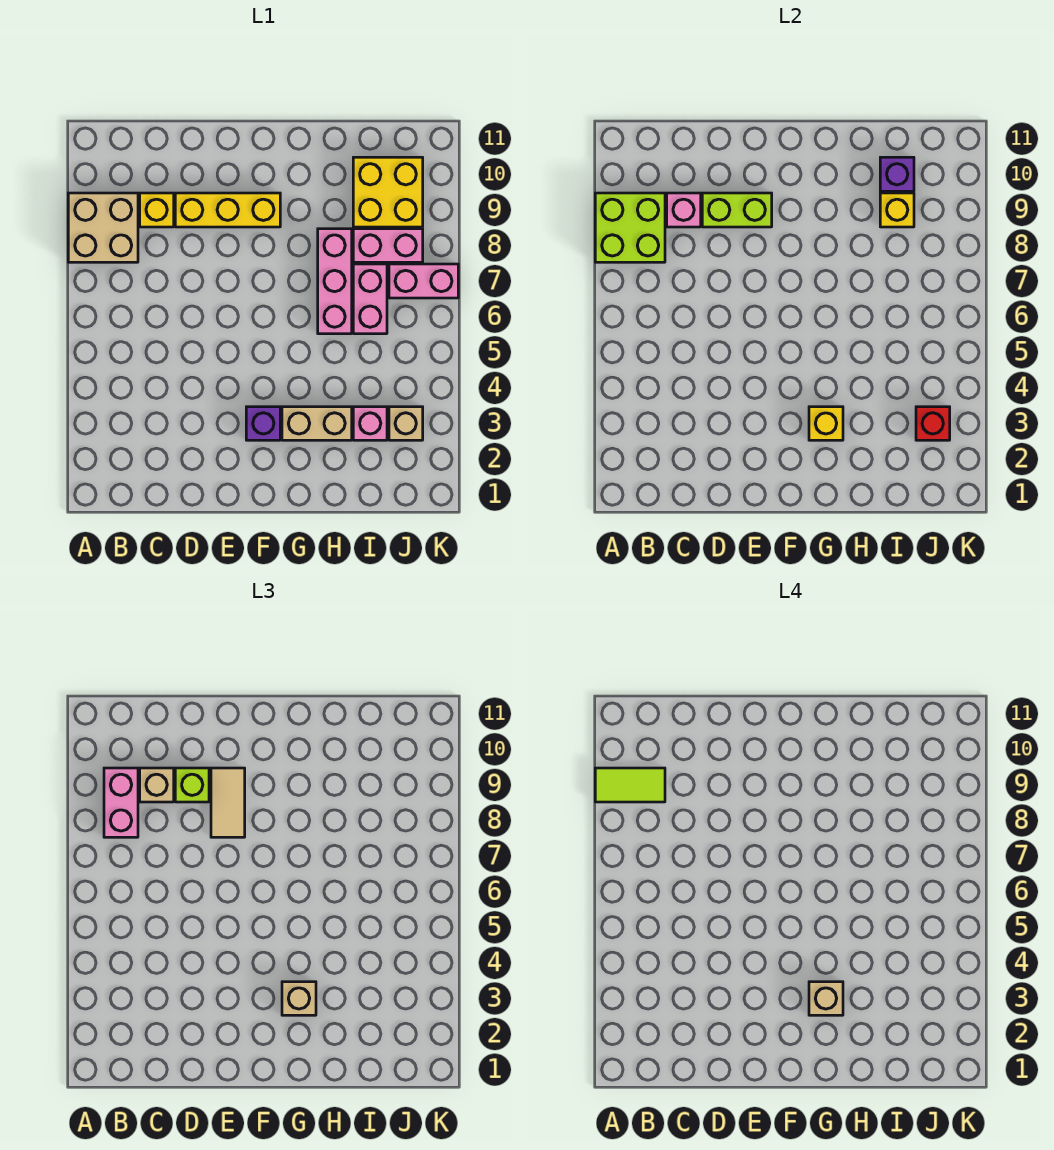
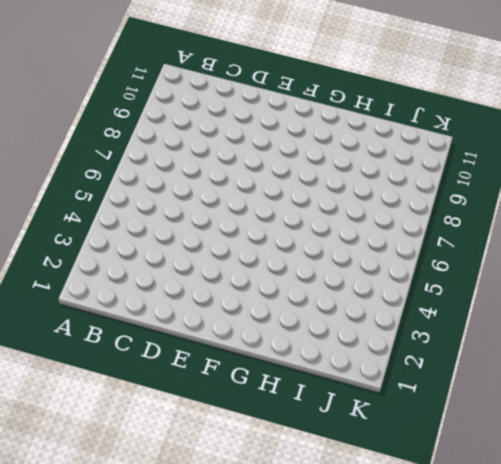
none -> tan brick A8:B9 level 1
none -> yellow brick C9 level 1
none -> yellow brick D9:F9 level 1

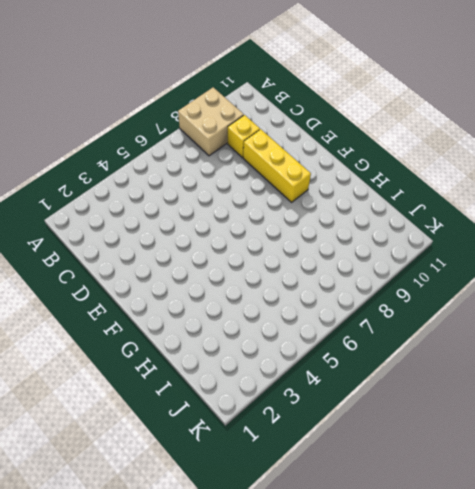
none -> purple brick F3 level 1
none -> tan brick G3:H3 level 1
none -> pink brick H6:H8 level 1

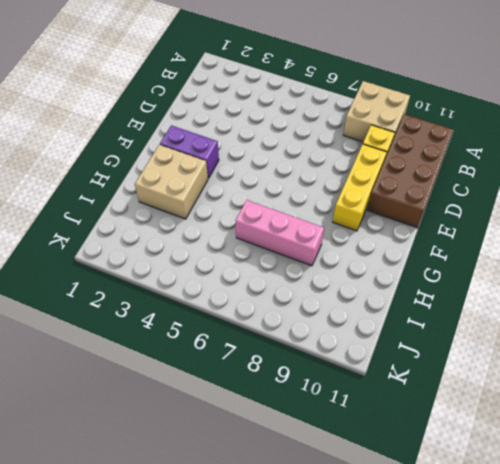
brown brick B10:E11 level 1 -> none
purple brick F2:F3 level 1 -> purple brick F3 level 1
tan brick G2:H3 level 1 -> tan brick G3:H3 level 1
none -> pink brick I3 level 1
none -> pink brick I6:I7 level 1
none -> pink brick I8:J8 level 1

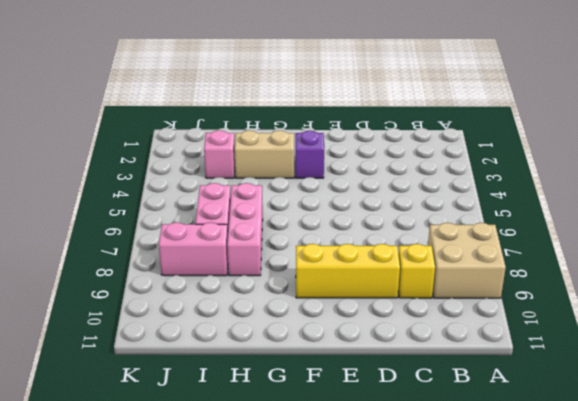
none -> yellow brick I9:J10 level 1
none -> tan brick J3 level 1
none -> pink brick J7:K7 level 1

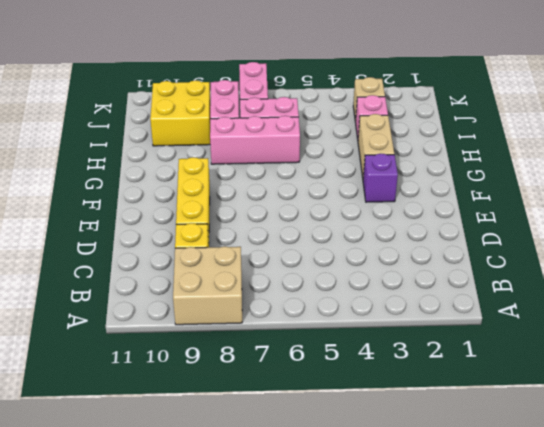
none -> lime brick A8:B9 level 2
none -> pink brick C9 level 2
none -> lime brick D9:E9 level 2

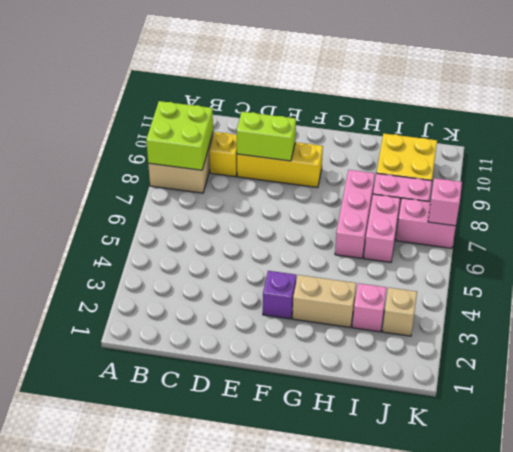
pink brick K7 level 2 -> pink brick C9 level 2
none -> yellow brick G3 level 2
none -> yellow brick I9 level 2
none -> purple brick I10 level 2

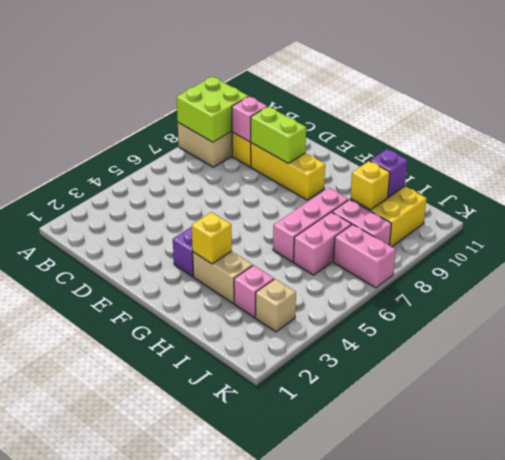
none -> red brick J3 level 2
none -> pink brick B8:B9 level 3
none -> tan brick C9 level 3

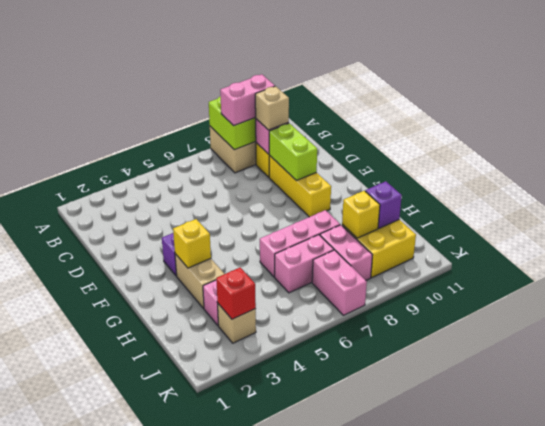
none -> lime brick D9 level 3
none -> tan tile E8:E9 level 3
none -> tan brick G3 level 3

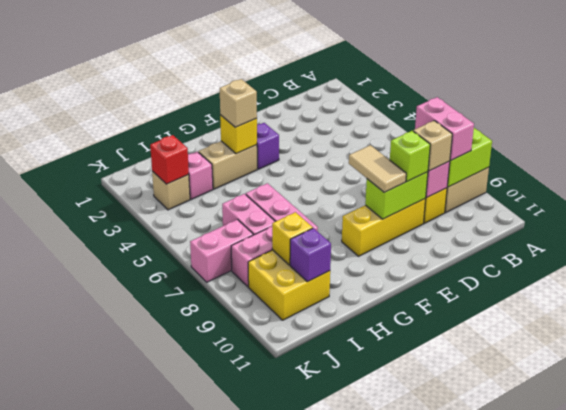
none -> lime tile A9:B9 level 4
none -> tan brick G3 level 4

